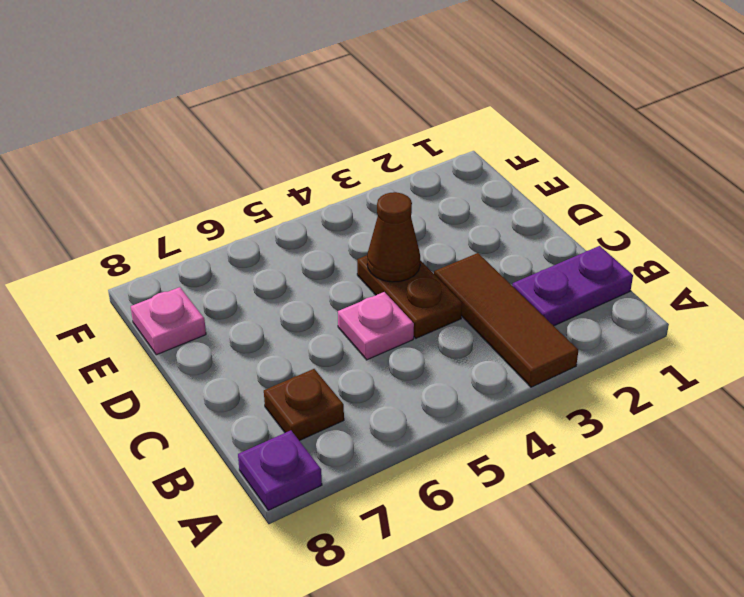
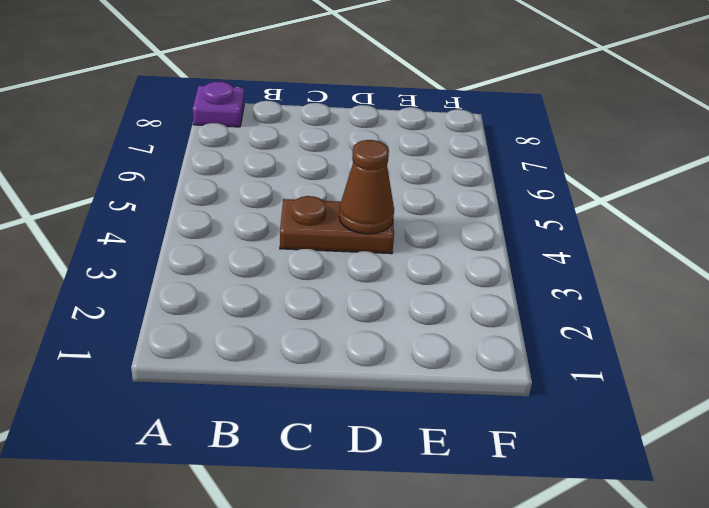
none -> brown tile A3:C3 level 1
none -> purple plate B1:B2 level 1

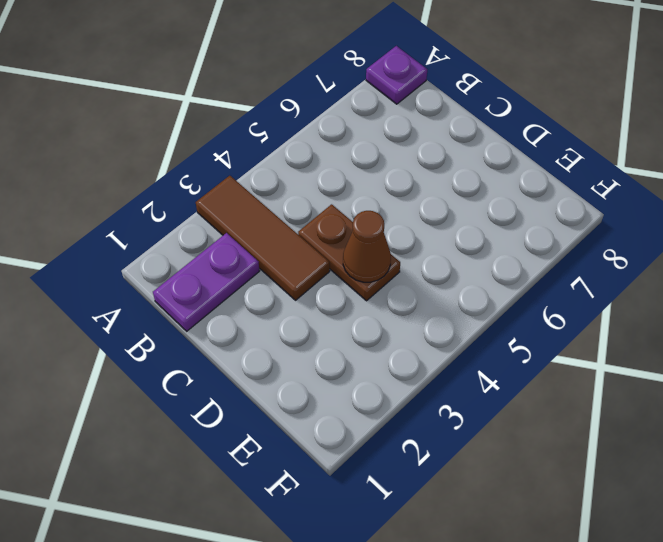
none -> brown plate B7 level 1
none -> pink plate C5 level 1

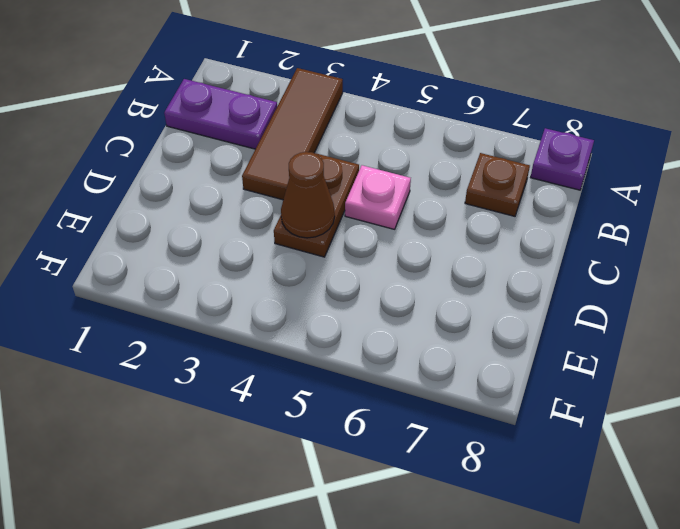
none -> pink plate E8 level 1

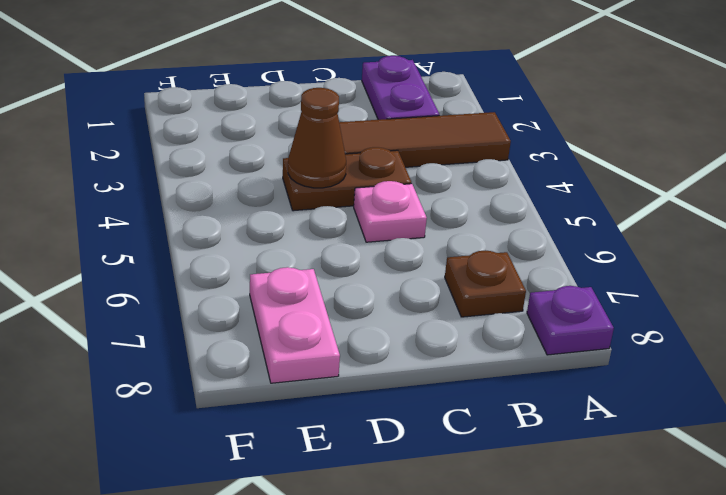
pink plate E7:E8 level 1 -> pink plate E8 level 1

